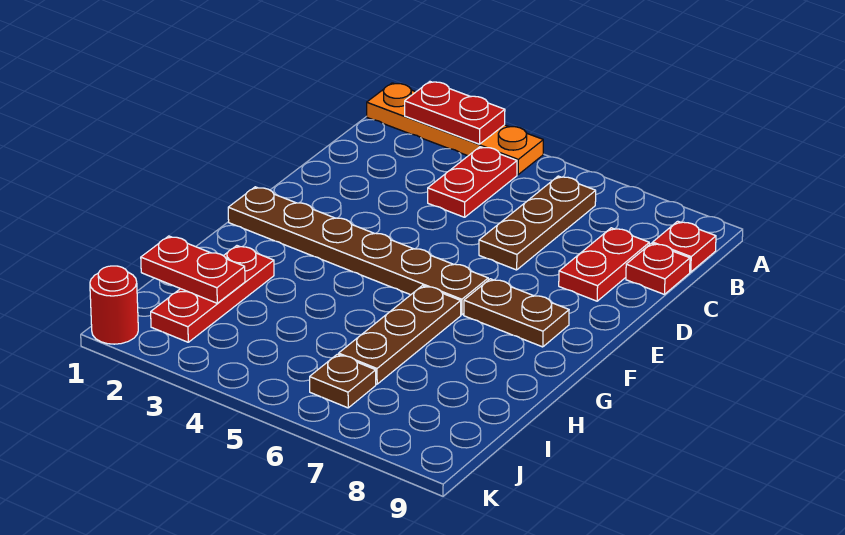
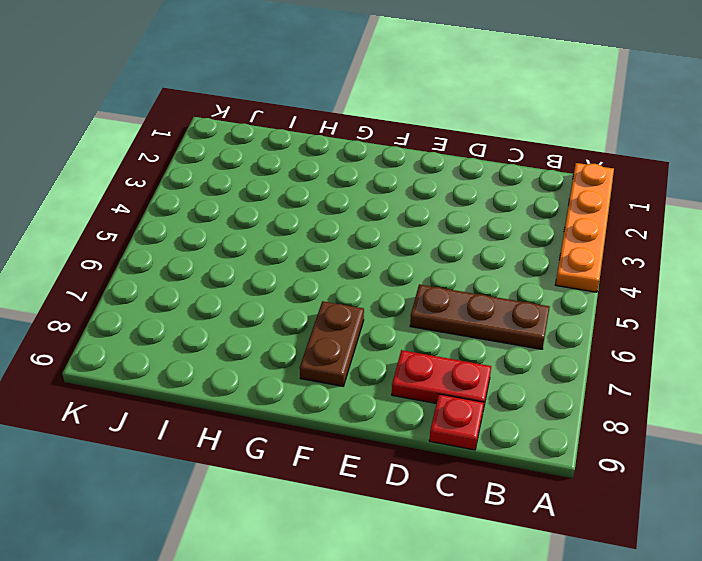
none -> red plate B4:C4 level 1
none -> red plate B9 level 1
none -> brown plate F1:F6 level 1

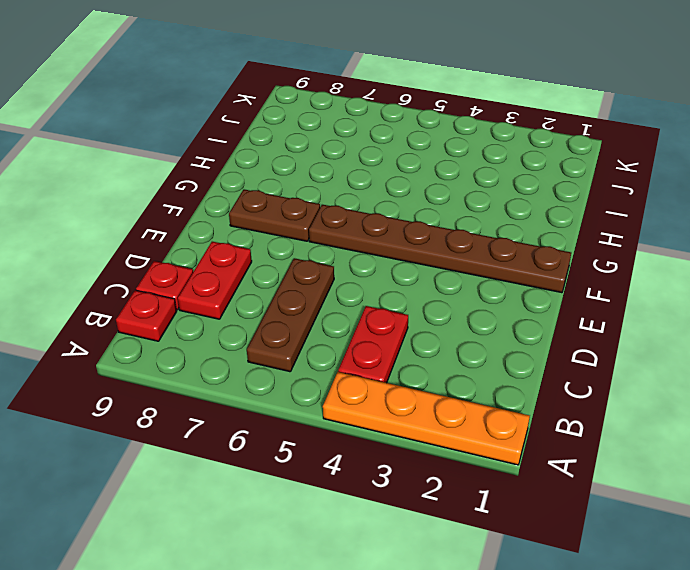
none -> brown plate G6:I6 level 1
none -> red plate H2:J2 level 1
none -> brown plate J6 level 1

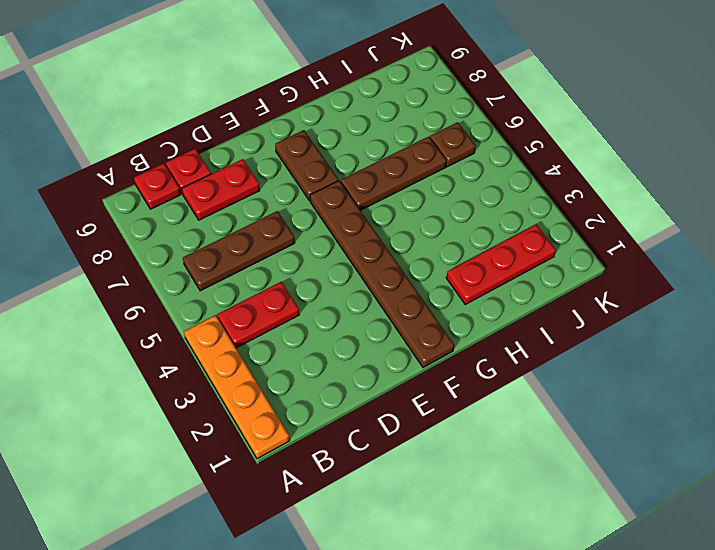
none -> red round brick K1 level 1
none -> red plate A2:A3 level 2
none -> red plate I1:I2 level 2

